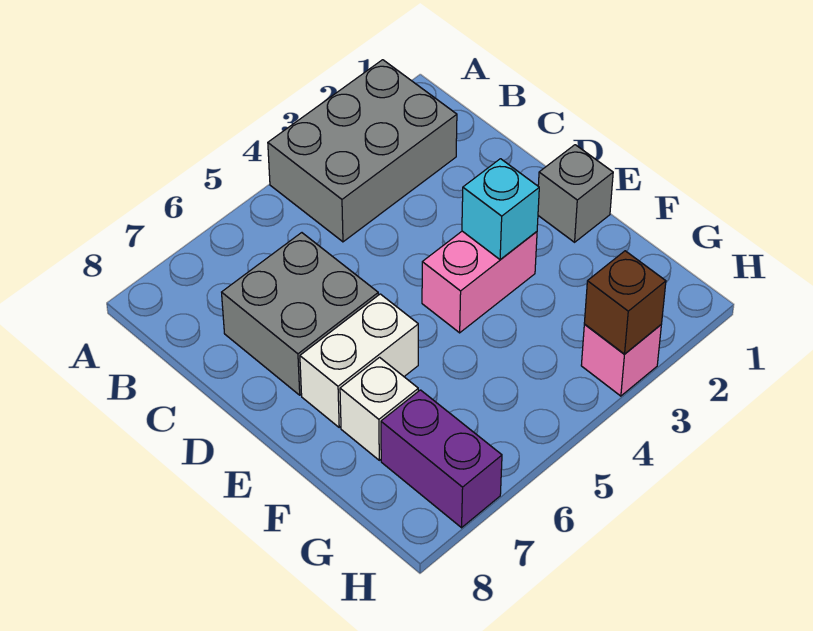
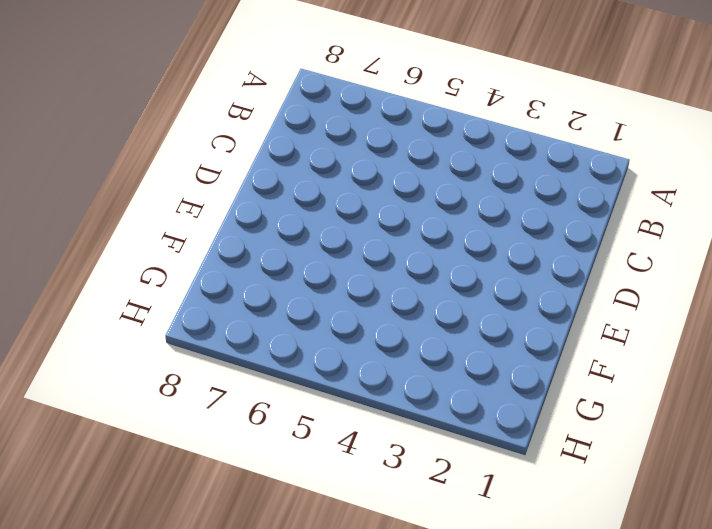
none -> grey brick A2:B4 level 1
none -> grey brick C6:D7 level 1

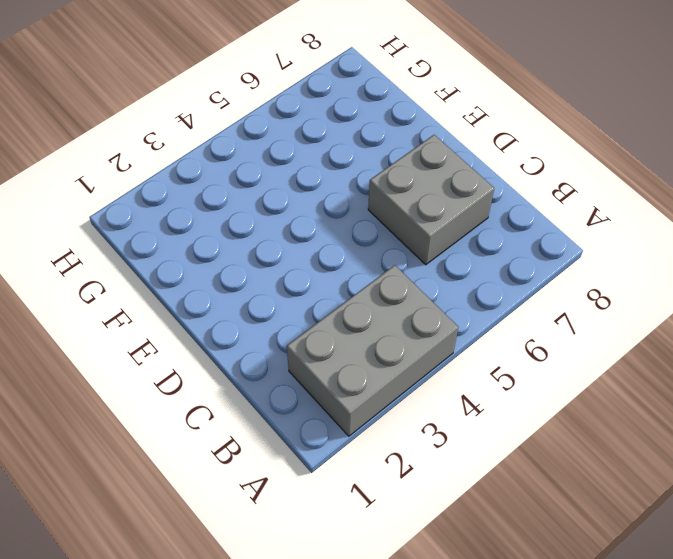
none -> grey brick E1 level 1
none -> pink brick E3:E4 level 1

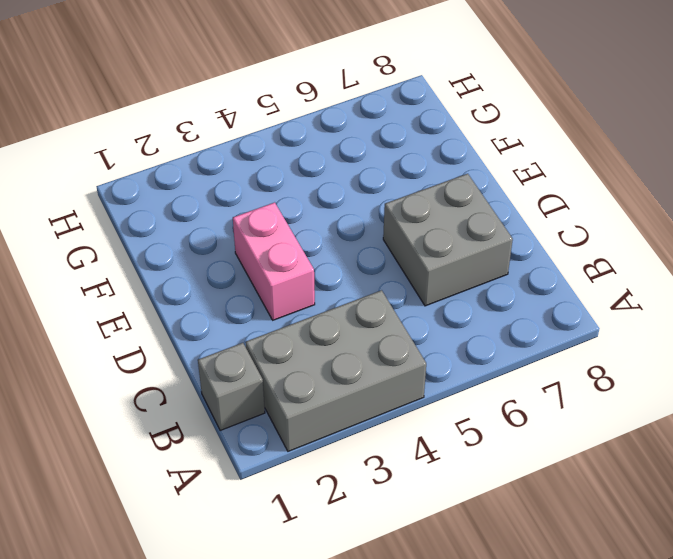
grey brick B1 level 1 -> grey brick E1 level 1
pink brick D3:E3 level 1 -> pink brick E3:E4 level 1
none -> white brick E6:E7 level 1
none -> white brick F7 level 1

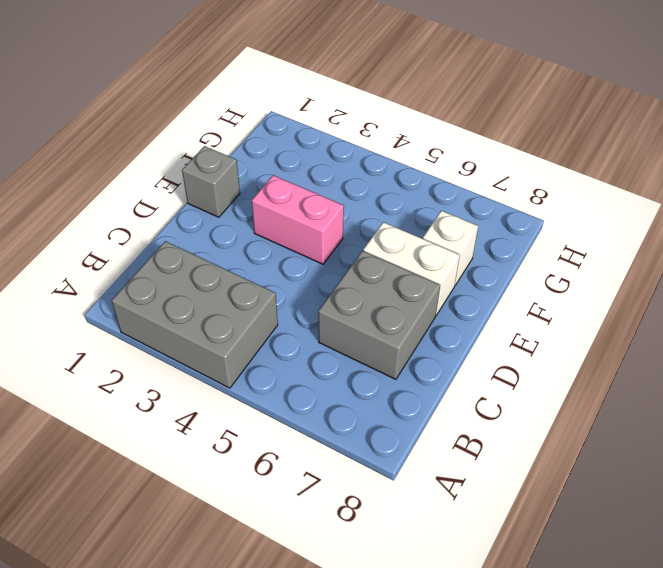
none -> purple brick G7:H7 level 1
none -> pink brick H3 level 1

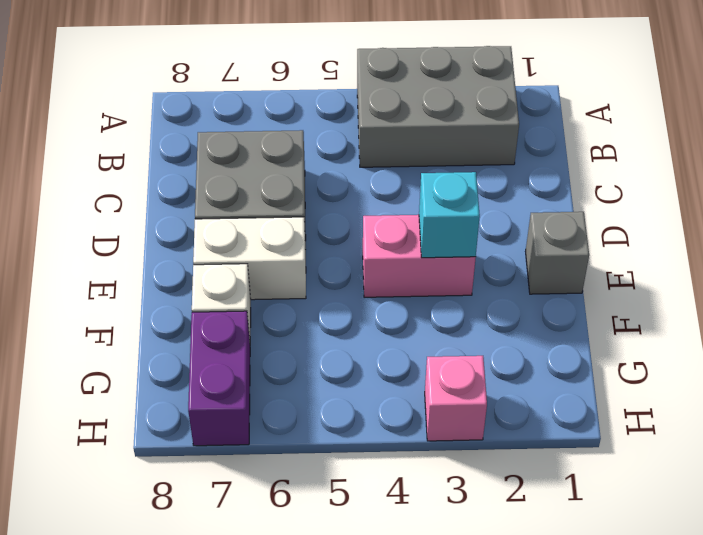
none -> brown brick H3 level 2

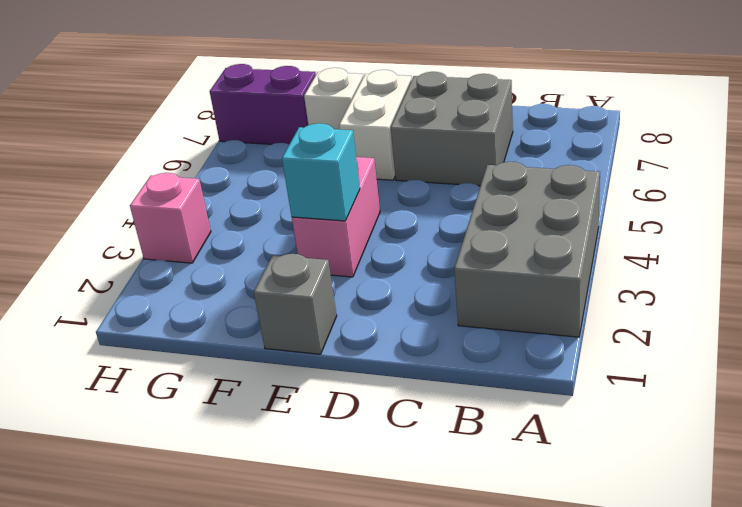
none -> brown brick H3 level 2

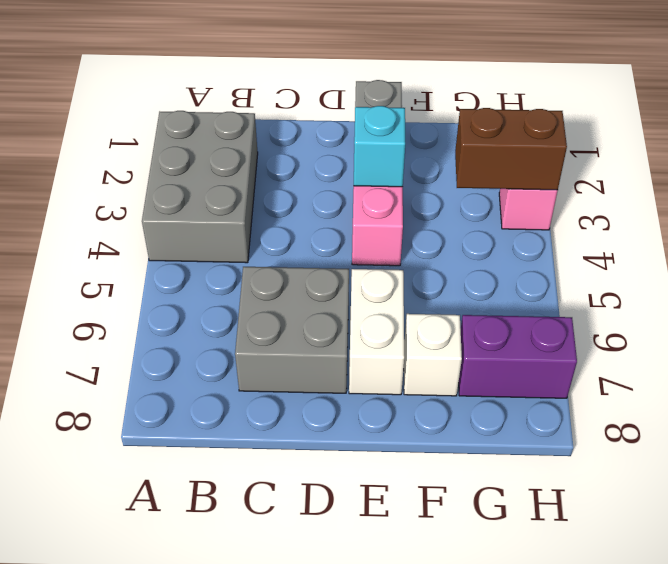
brown brick G3:H3 level 2 -> brown brick H3 level 2

